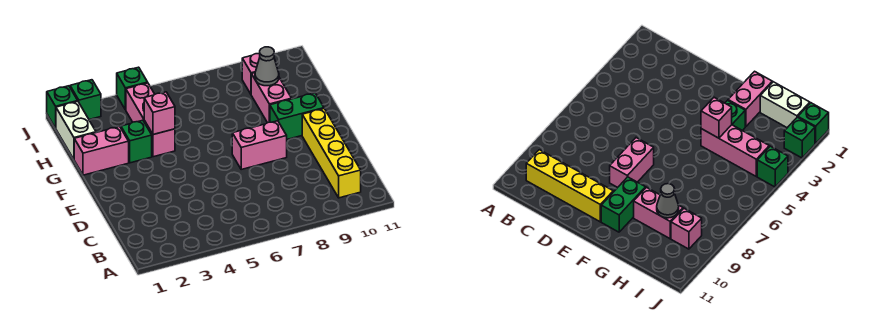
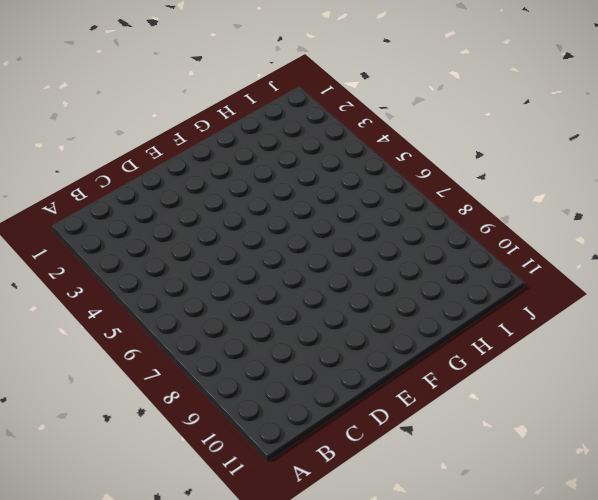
none -> yellow brick B10:E10 level 1
none -> pink brick E7:E8 level 1
none -> green brick F9:F10 level 1

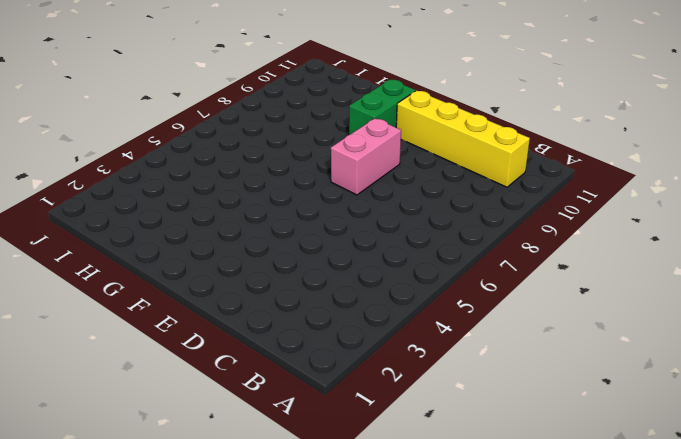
none -> pink brick G1:G2 level 1
none -> green brick G3 level 1
none -> pink brick G4:I4 level 1

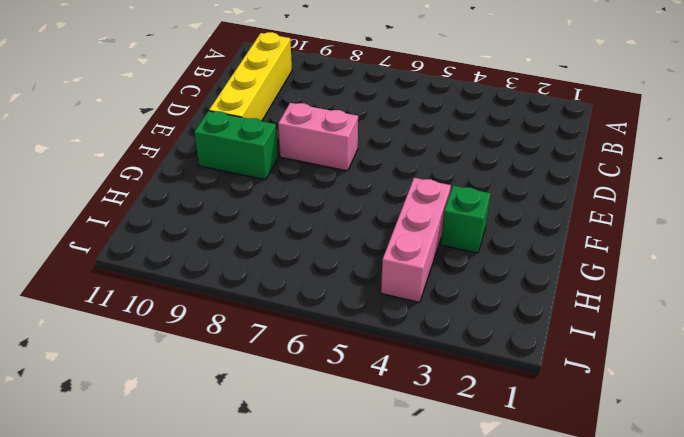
none -> pink brick G1:G2 level 1
none -> pink brick G9:H9 level 1
none -> white brick H1:I1 level 1

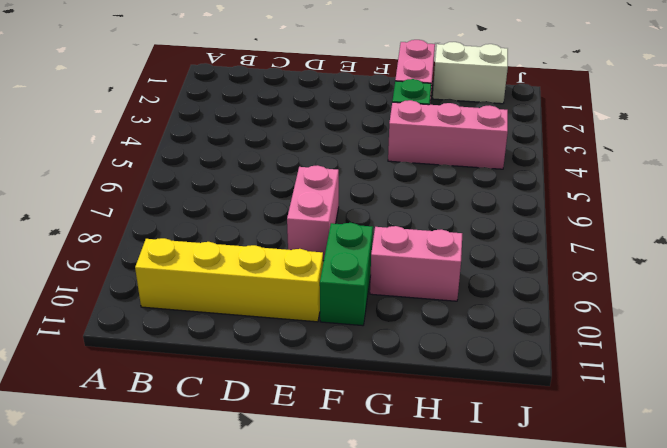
none -> pink brick I9 level 1
none -> green brick J1 level 1
none -> green brick J2 level 1

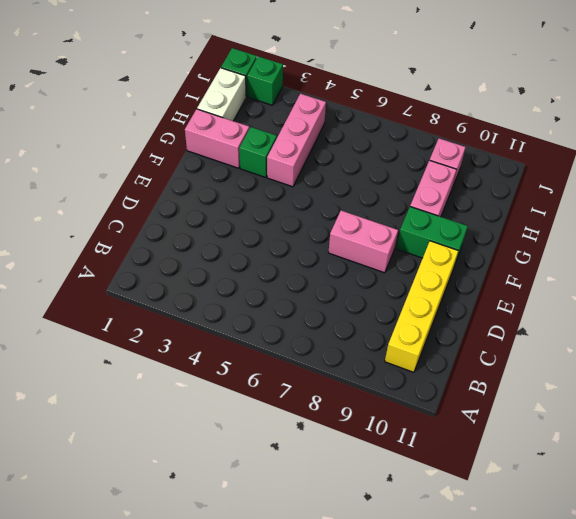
none -> green brick J4 level 1
none -> pink brick G4 level 2
none -> grey cone H9 level 2

